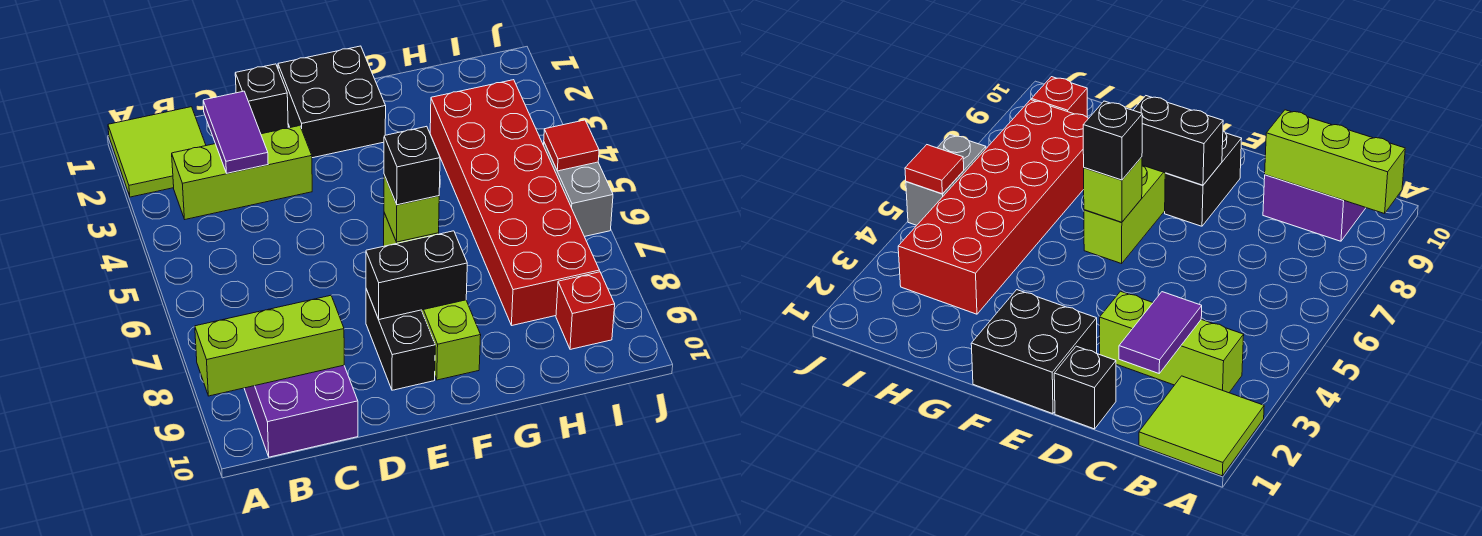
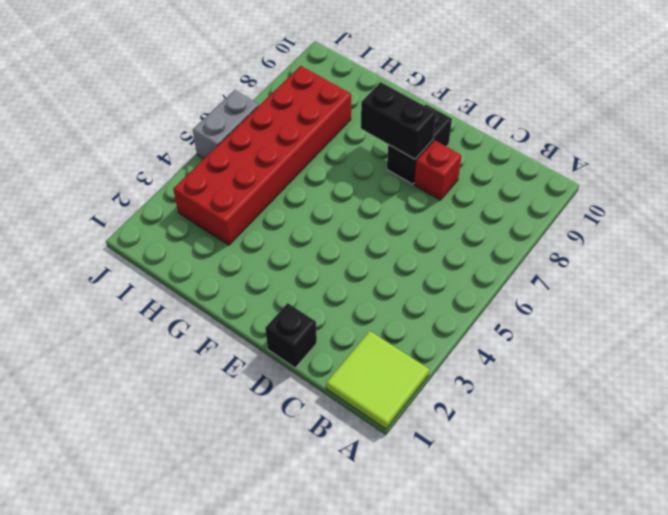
red brick D8 level 1 -> red brick I9 level 1
none -> lime brick B3:D3 level 1
none -> purple brick B9:C10 level 1
none -> black brick E1:F2 level 1

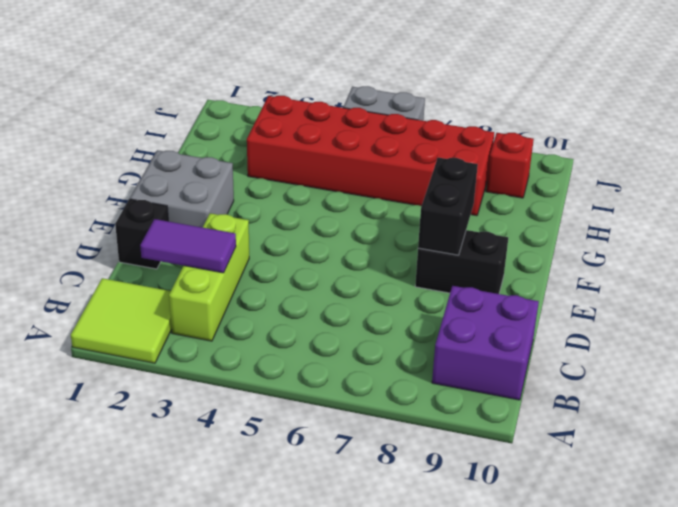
grey brick E1:F2 level 1 -> black brick E1:F2 level 1
none -> lime brick F6:F9 level 1
none -> lime brick A9:C9 level 2
none -> lime brick F6 level 2

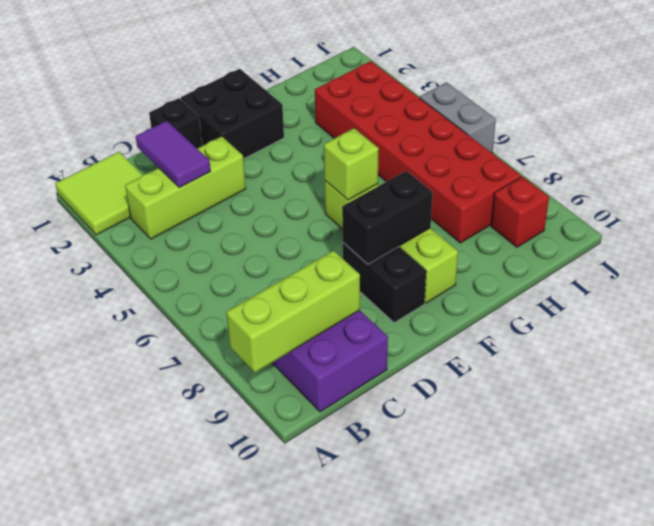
none -> red tile J5 level 2
none -> black brick F6 level 3

